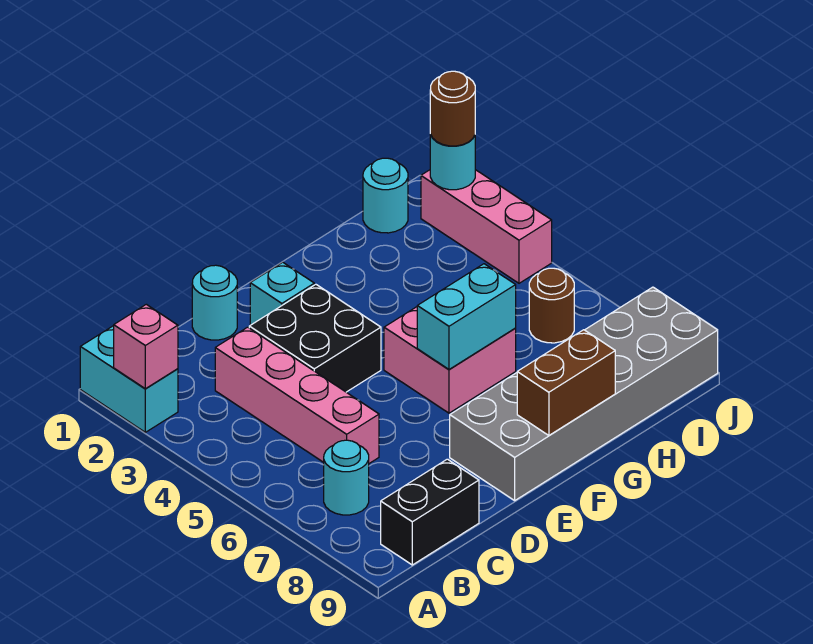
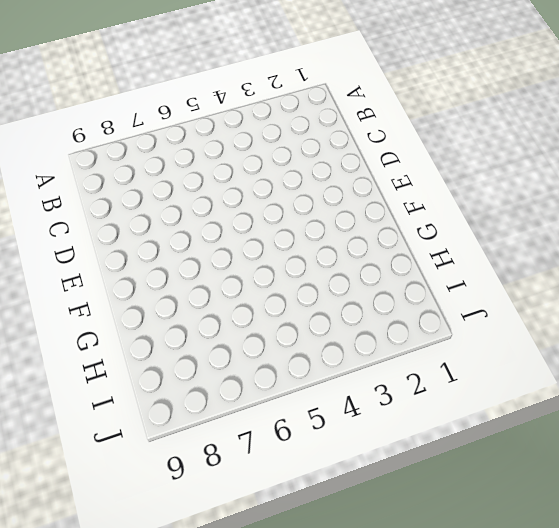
none -> cyan brick A1:A2 level 1
none -> cyan round brick B7 level 1
none -> black brick B9:C9 level 1

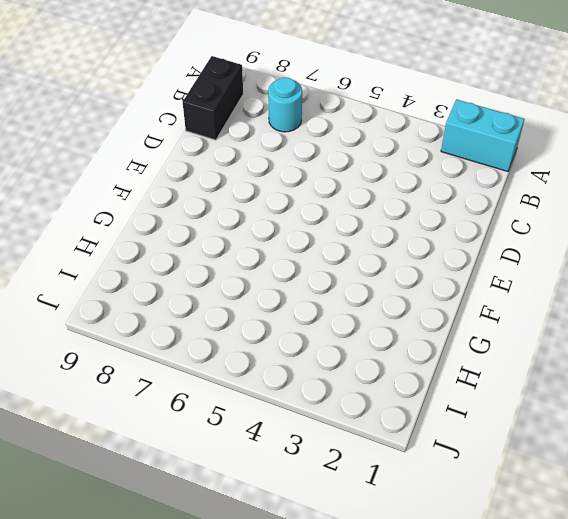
none -> pink brick C3:C6 level 1
none -> cyan round brick D1 level 1
none -> black brick D3:E4 level 1

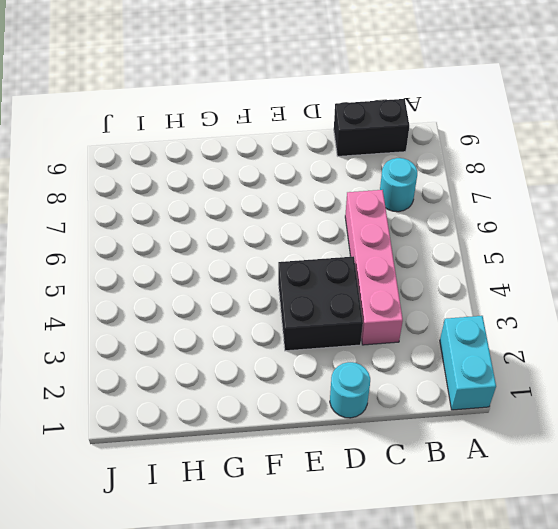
none -> cyan brick E2 level 1
none -> grey brick E8:J9 level 1
none -> pink brick F5:G6 level 1

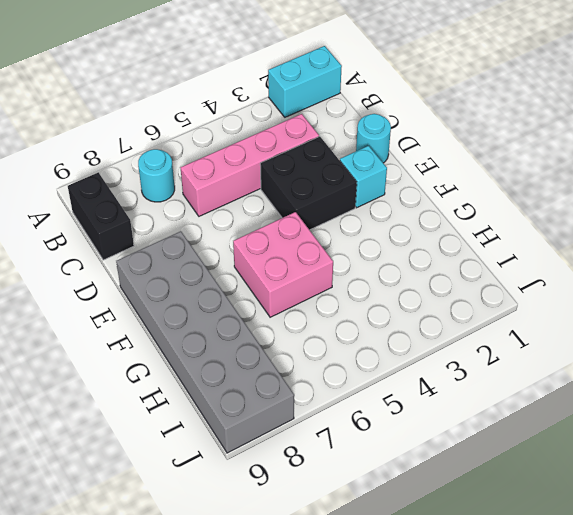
none -> cyan round brick I1 level 1
none -> brown round brick I6 level 1
none -> pink brick J2:J4 level 1

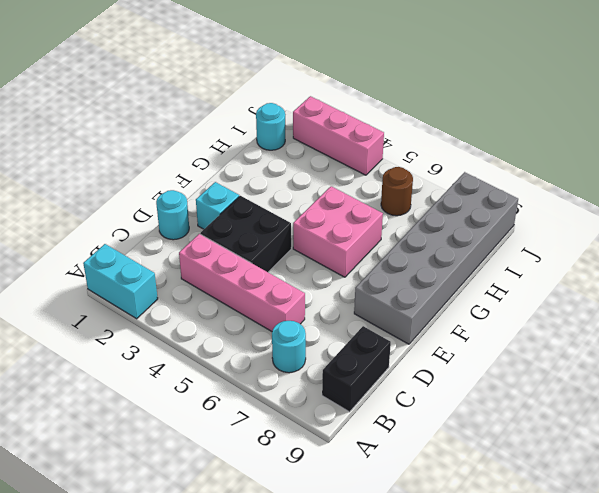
none -> pink brick A2 level 2
none -> cyan brick F6:G6 level 2
none -> brown brick F9:G9 level 2

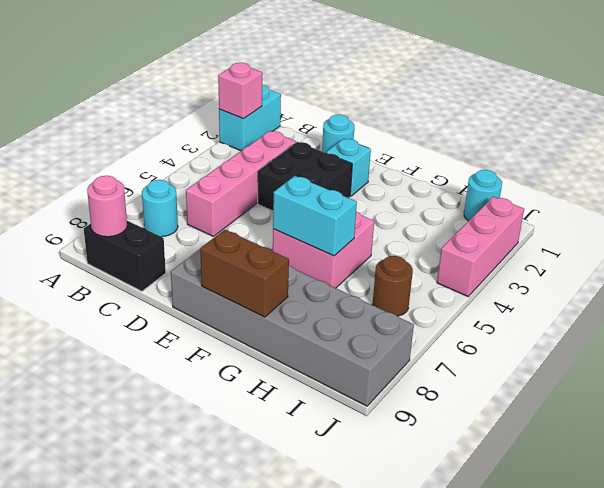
pink round brick B9 level 2 -> none
none -> cyan round brick J2 level 2
none -> brown round brick J2 level 3

